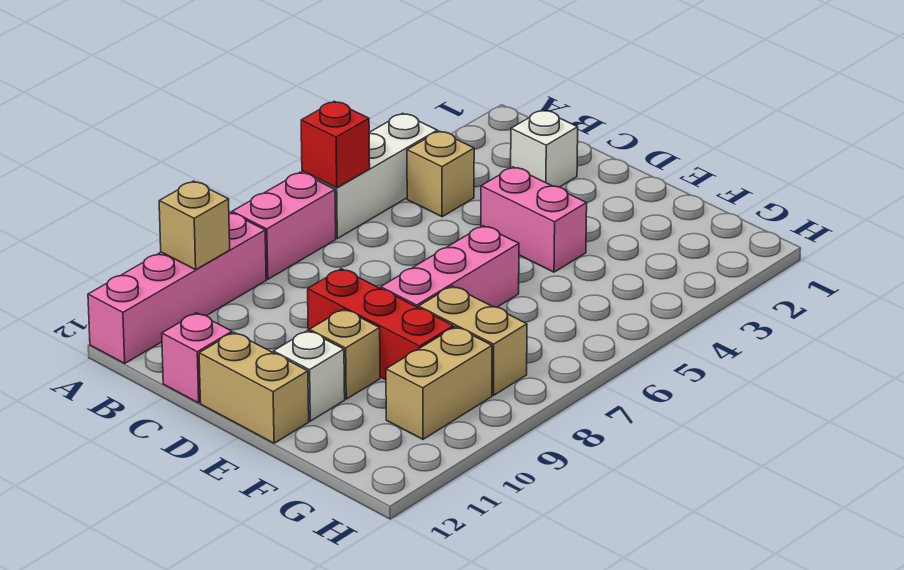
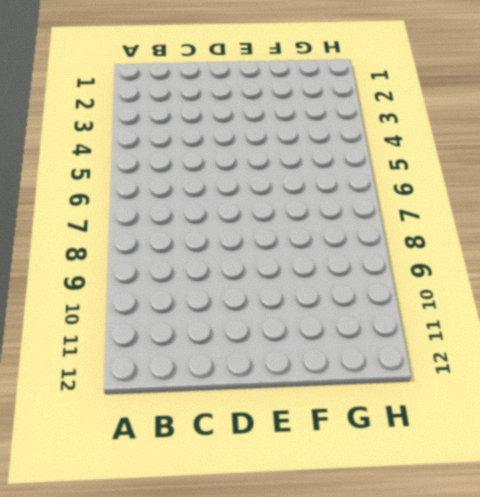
none -> white brick A4:A6 level 1
none -> pink brick A7:A8 level 1
none -> pink brick A9:A12 level 1

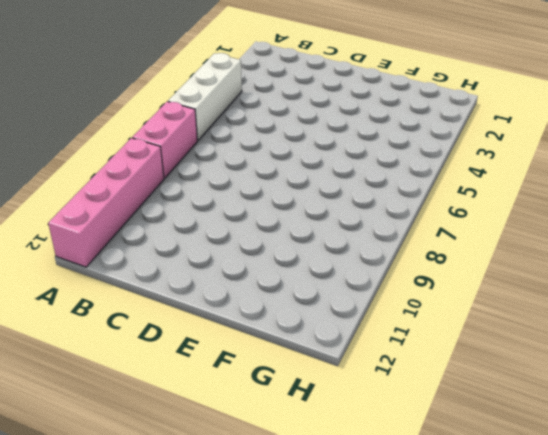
none -> tan brick B4 level 1
none -> white brick C2 level 1
none -> pink brick C12 level 1

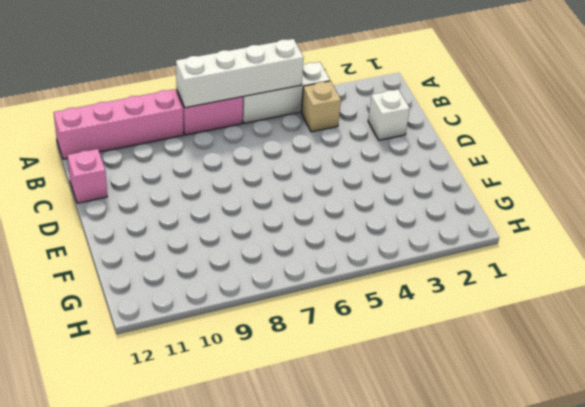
white brick A5:A8 level 2 -> red brick A6 level 2
none -> pink brick D4:E4 level 1
none -> red brick D9:F9 level 1
none -> tan brick D12:E12 level 1

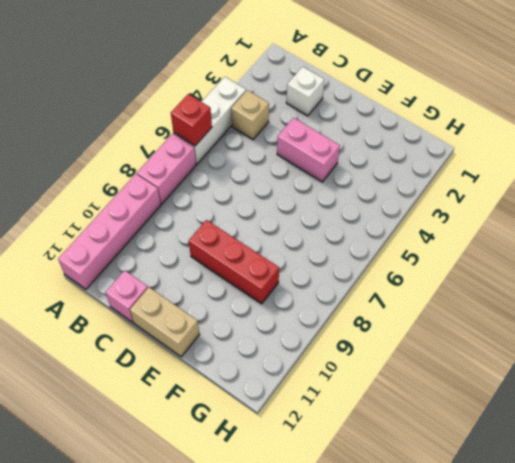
none -> pink brick E6:E8 level 1
none -> tan brick E10 level 1
none -> white brick E11 level 1

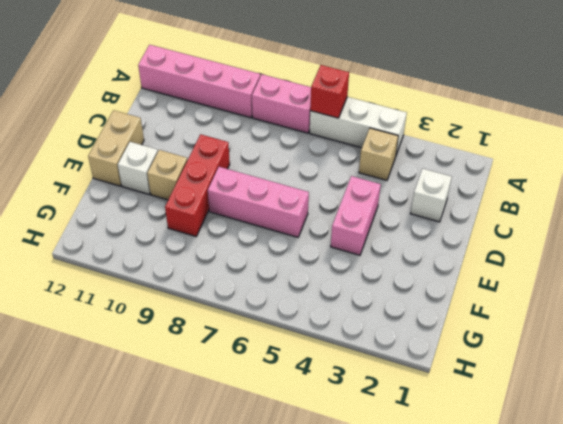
none -> pink brick C12 level 1
none -> tan brick F8:G8 level 1
none -> tan brick G9:G10 level 1

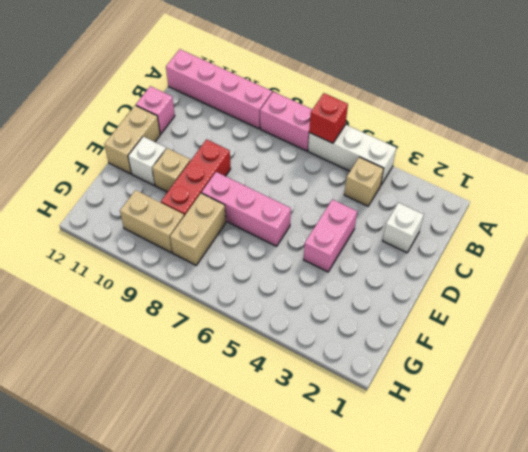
none -> tan brick A10 level 2

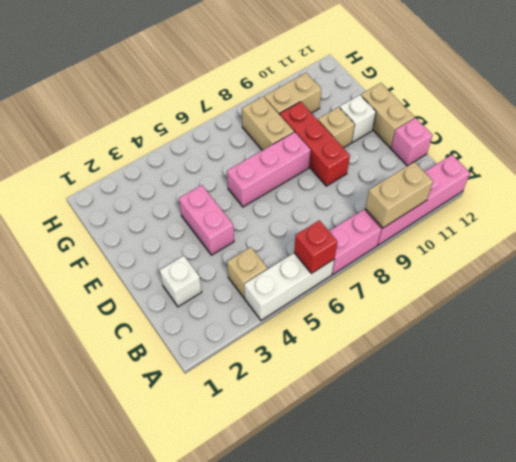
tan brick A9:A10 level 2 -> tan brick A10 level 2

